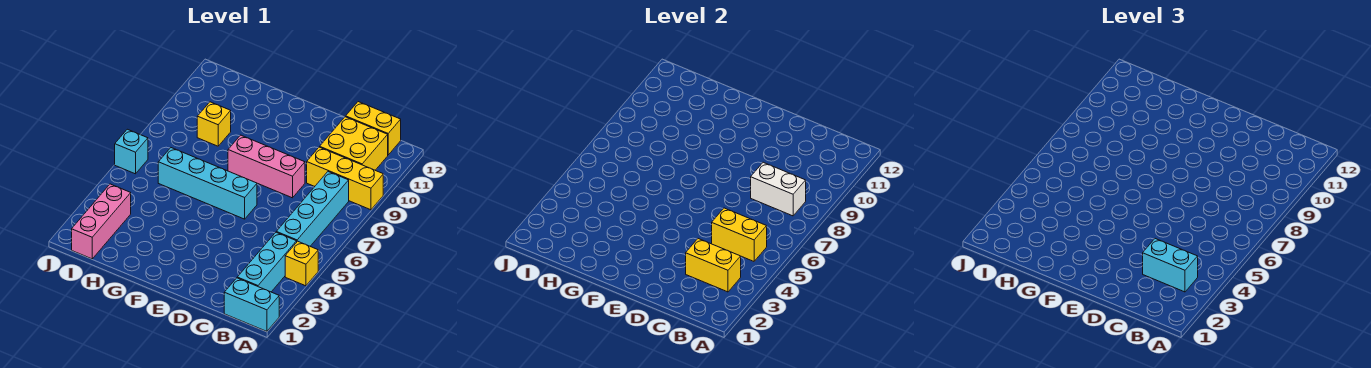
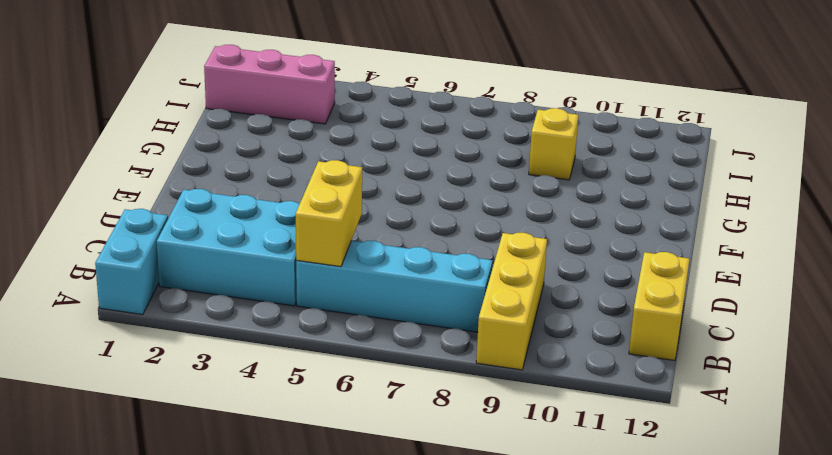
cyan brick B2:C4 level 1 -> cyan brick B2:B4 level 1
none -> yellow brick A4 level 1
none -> yellow brick B10:C11 level 1
none -> pink brick D8:F8 level 1

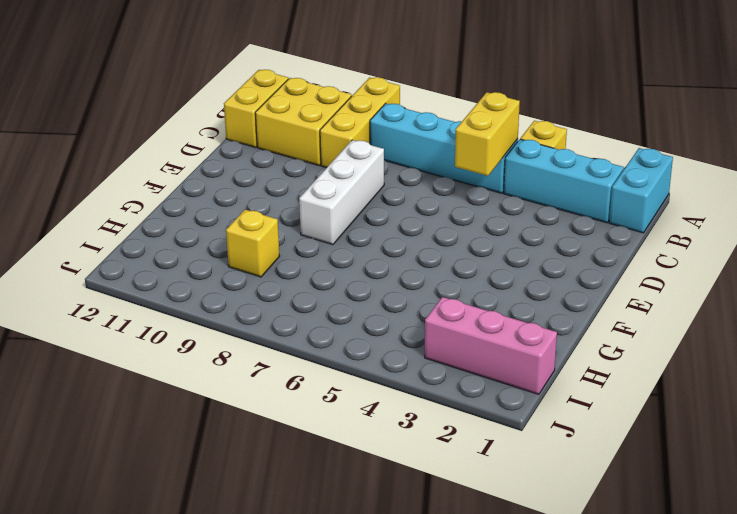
white brick D8:F8 level 1 -> pink brick D8:F8 level 1
none -> cyan brick E6:H6 level 1
none -> cyan brick J6 level 1
none -> yellow brick B3:C3 level 2

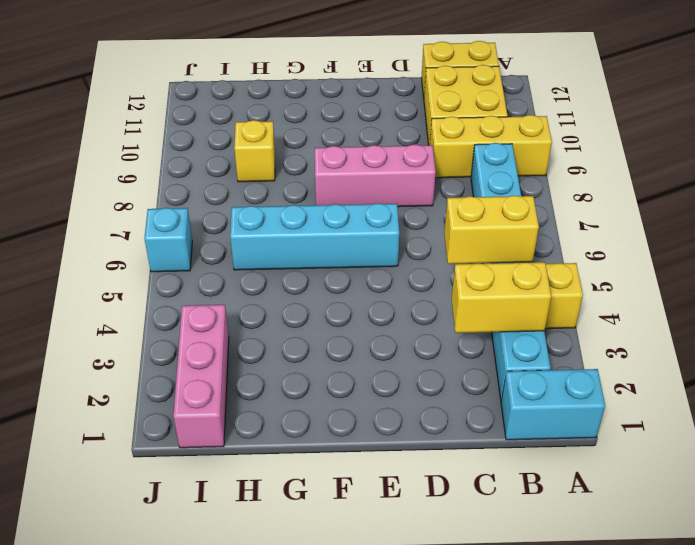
none -> white brick B8:C8 level 2
none -> cyan brick B3:C3 level 3

